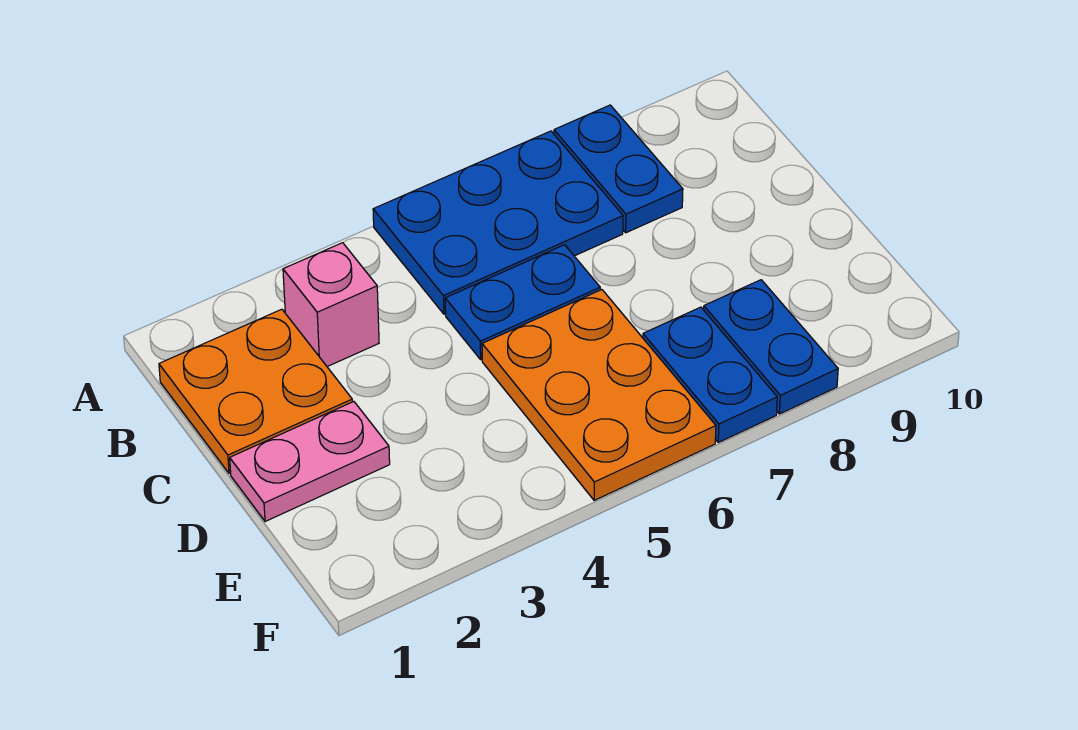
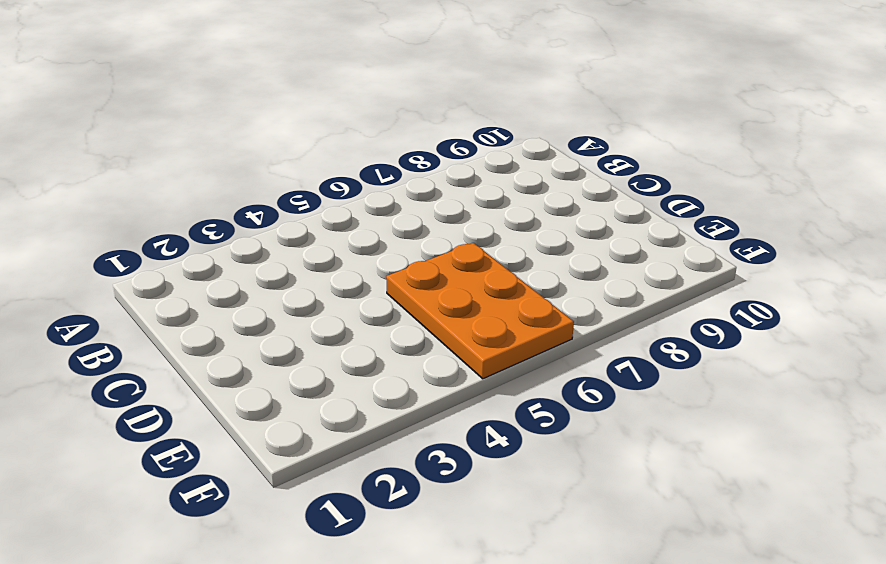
none -> blue plate A5:B7 level 1
none -> blue plate A8:B8 level 1

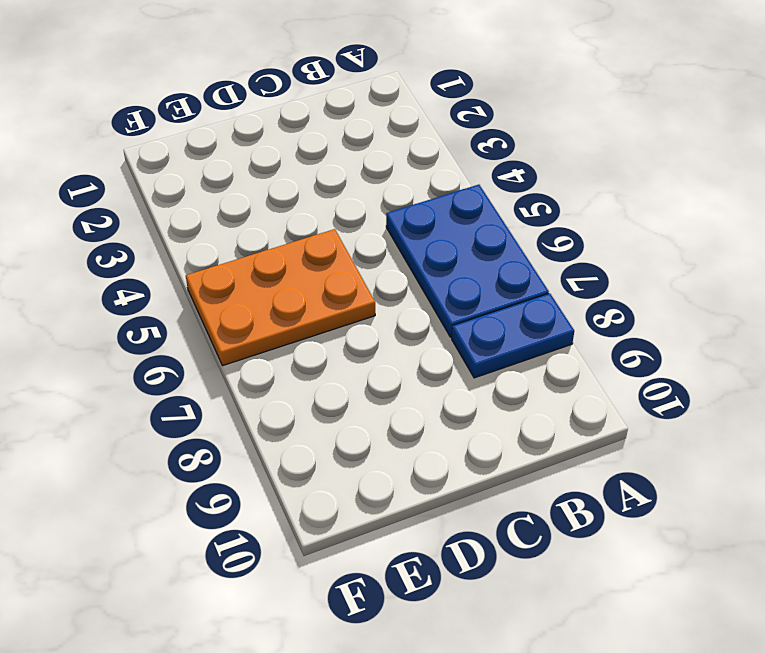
none -> orange plate B1:C2 level 1
none -> pink brick B3 level 1

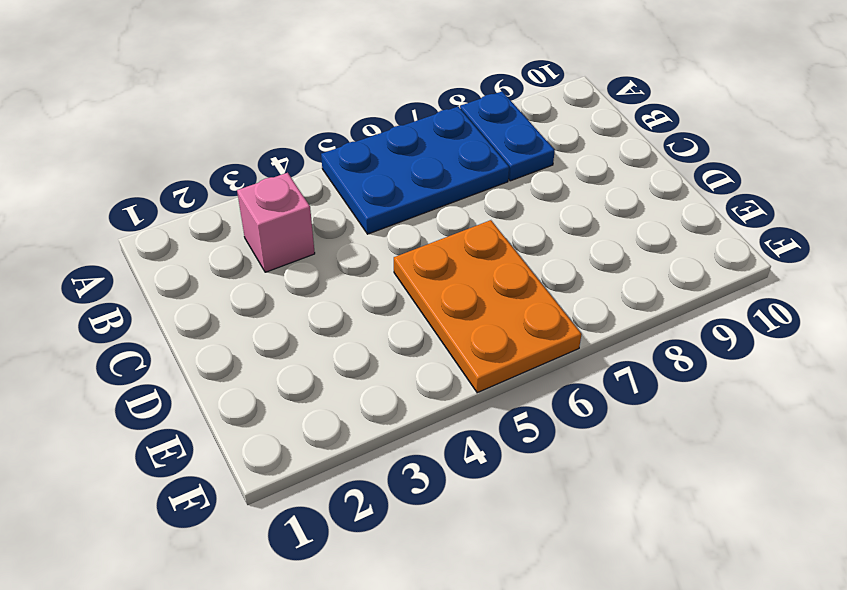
none -> orange plate B1:C2 level 1
none -> blue plate C5:C6 level 1

